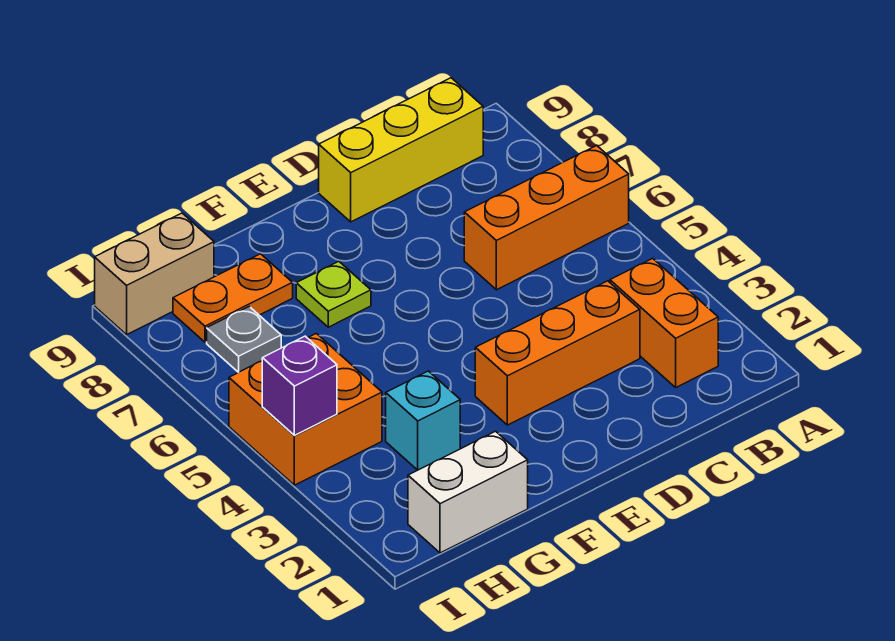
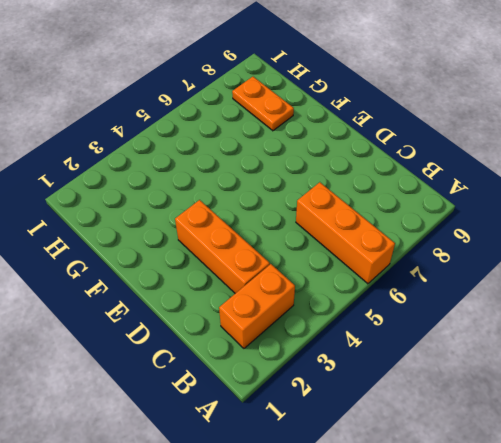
none -> yellow brick B9:D9 level 1
none -> lime plate F7 level 1
none -> white brick G1:H1 level 1

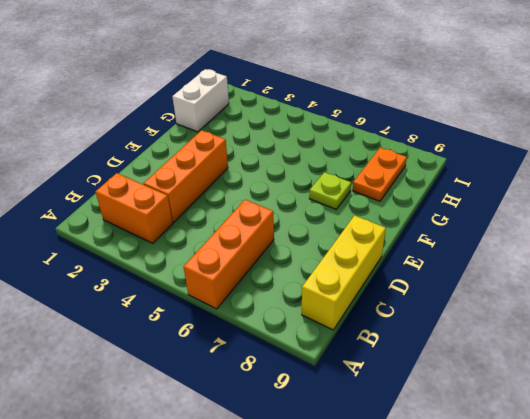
none -> cyan brick G3 level 1
none -> orange brick H4:I5 level 1
none -> grey plate H7 level 1

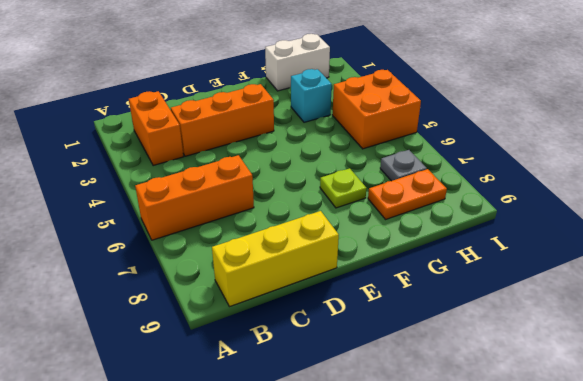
none -> tan brick H9:I9 level 1
none -> purple brick I4 level 2

